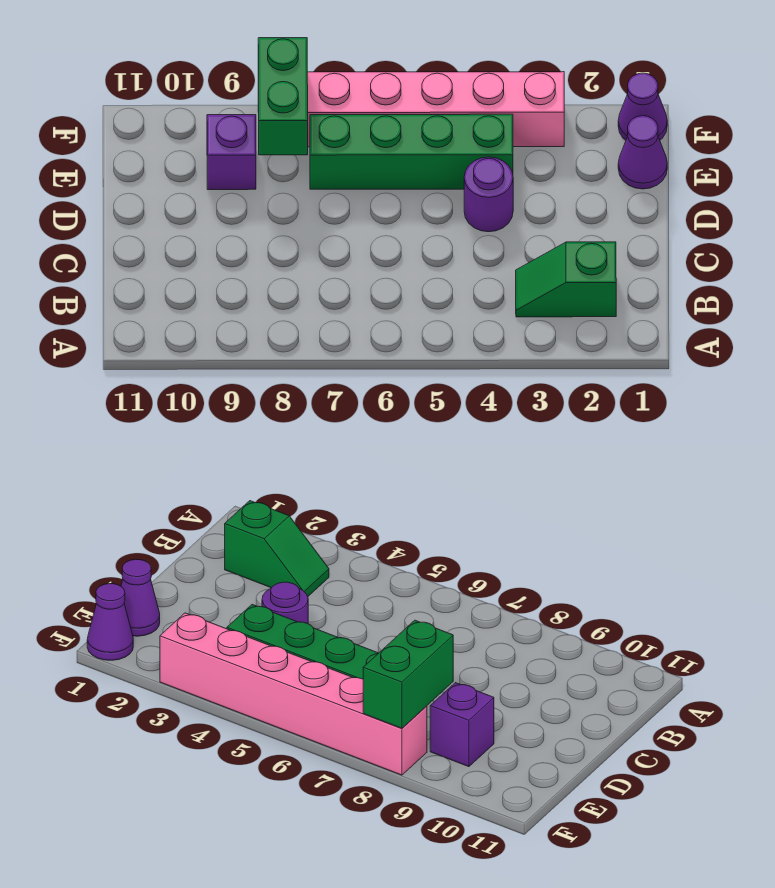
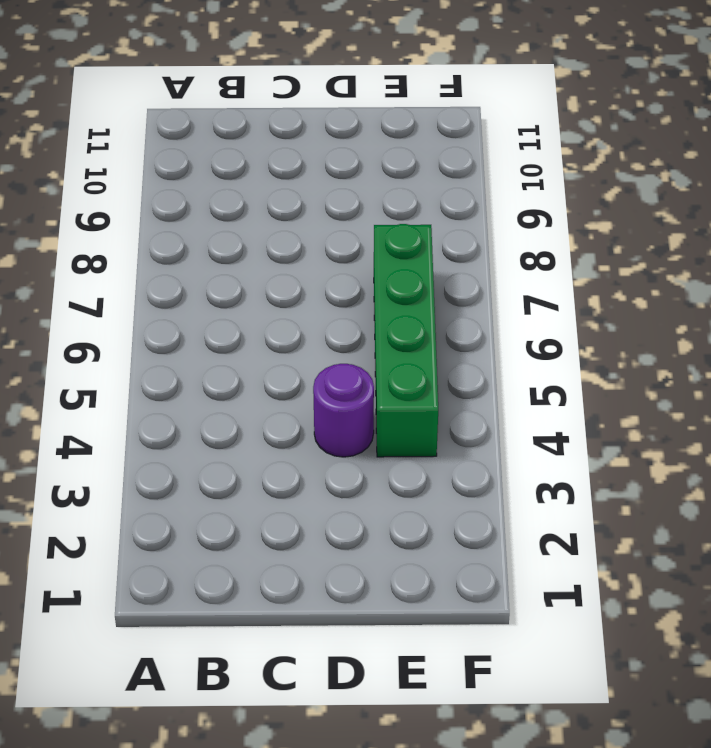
none -> green slope B2:B3 level 1 top 2
none -> purple cone E1 level 1

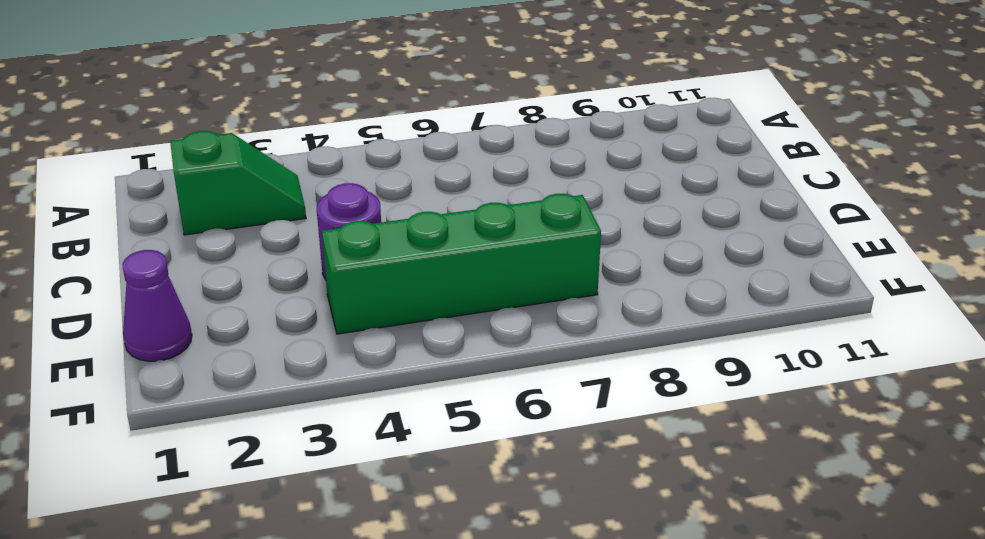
none -> purple brick E9 level 1
none -> purple cone F1 level 1

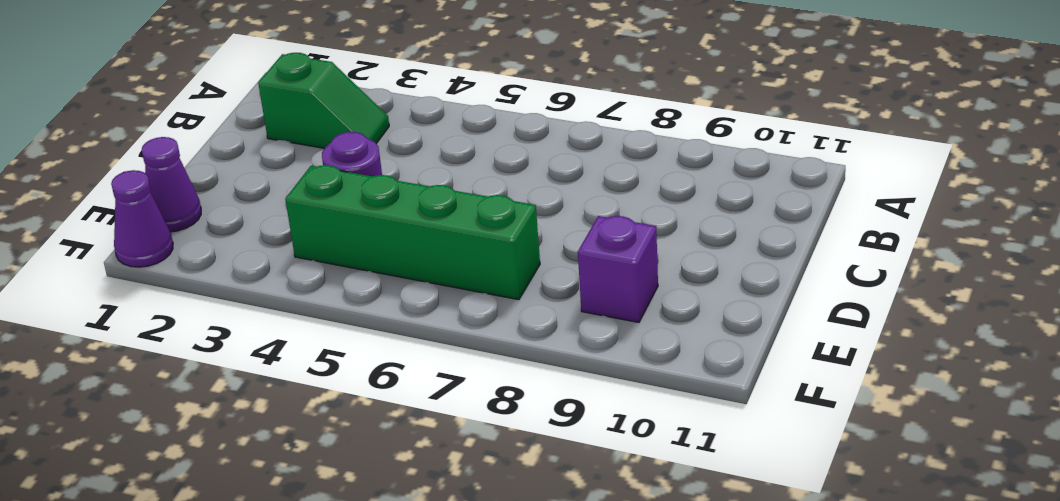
none -> pink brick F3:F8 level 1
none -> green brick E8:F8 level 2

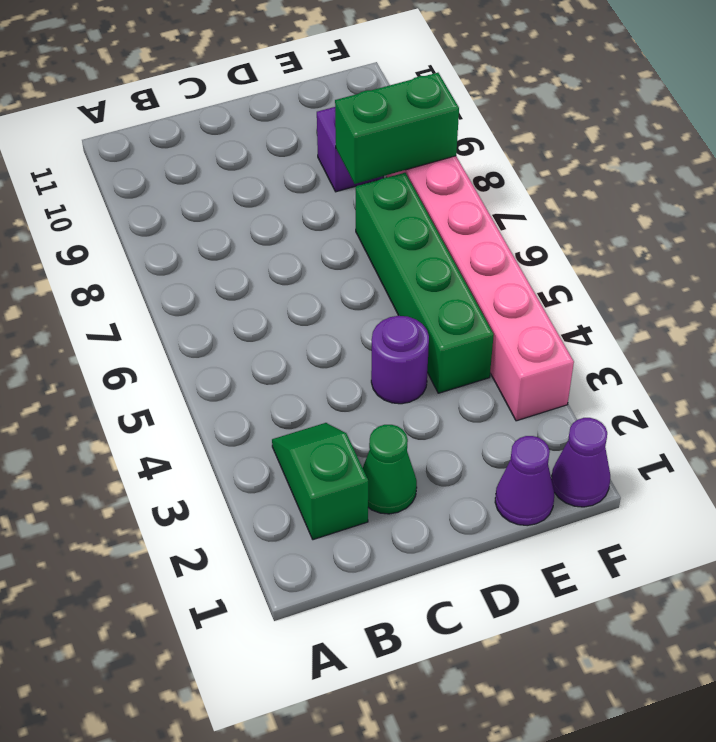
green cone C2 level 1 -> none

